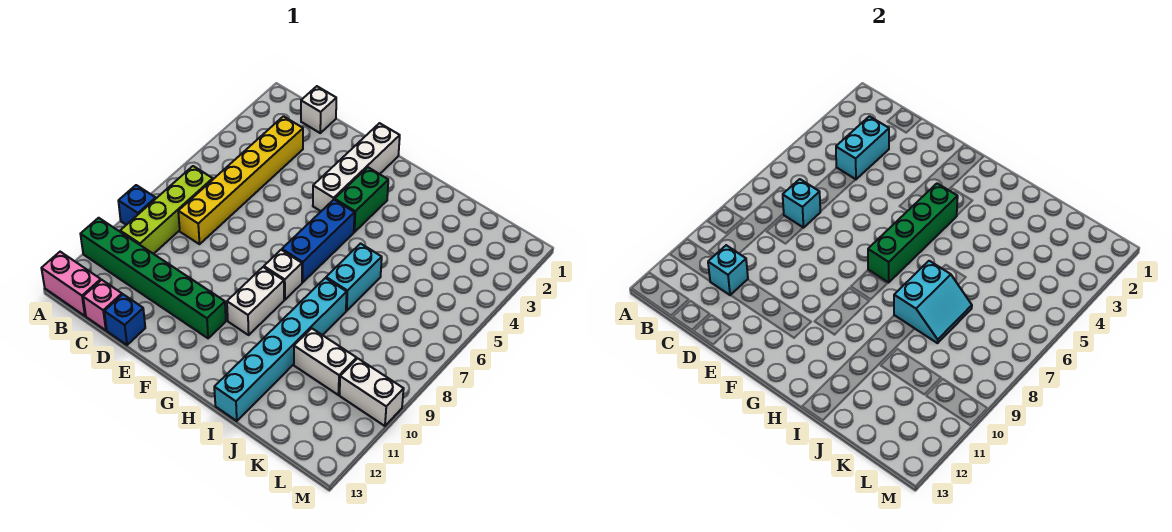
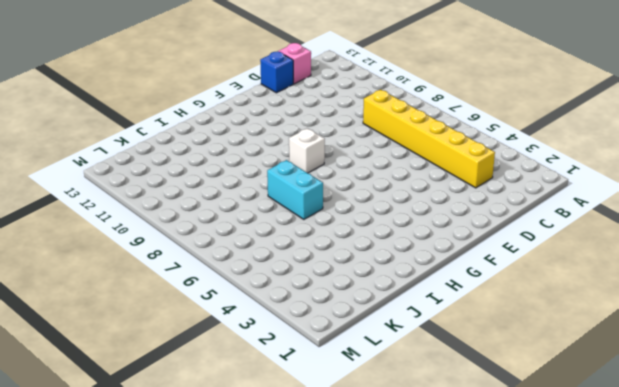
none -> blue brick A9 level 1
none -> green brick A11:F11 level 1
none -> pink brick A13:B13 level 1

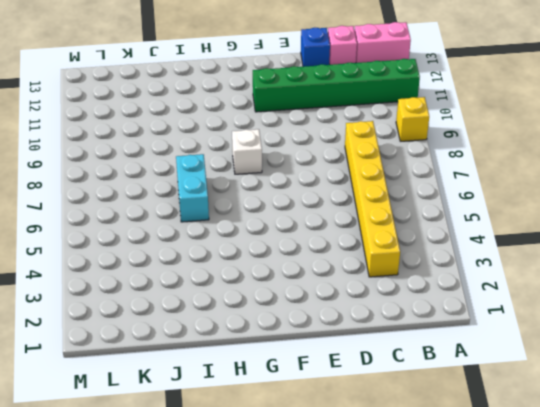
yellow brick A9 level 1 -> blue brick A9 level 1
none -> lime brick B7:B10 level 1
none -> white brick C1 level 1
none -> white brick F1:F4 level 1

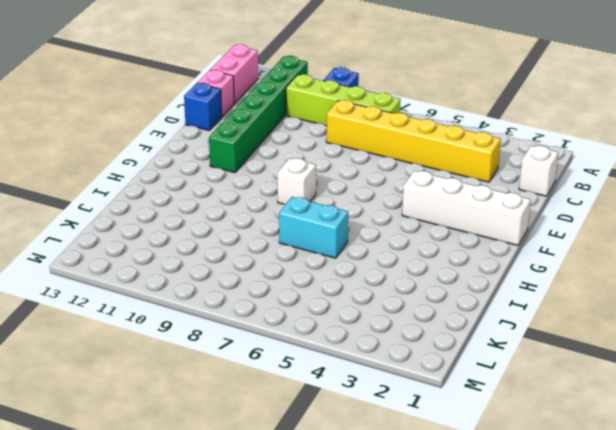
none -> green brick G3:G4 level 1
none -> blue brick G5:G7 level 1
none -> white brick G9:G10 level 1

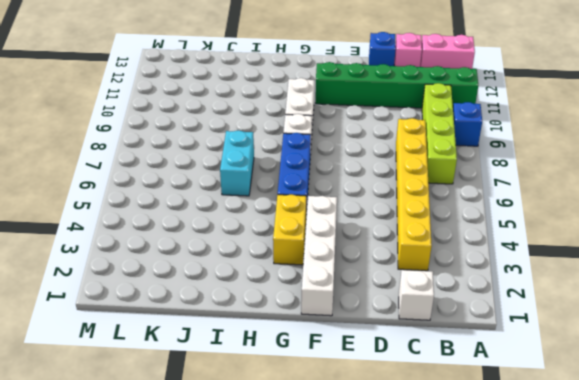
yellow brick G3:G4 level 1 -> green brick G3:G4 level 1
none -> cyan brick I8:I13 level 1
none -> white brick J10:K10 level 1
none -> white brick L10:M10 level 1

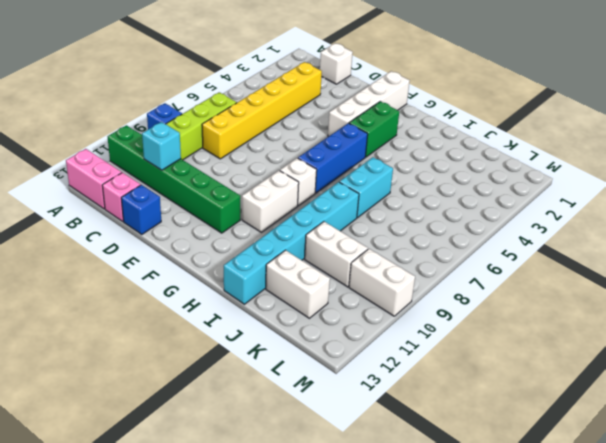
white brick J12:K12 level 1 -> none
none -> cyan brick C3:C4 level 2
none -> cyan brick C7 level 2
none -> green brick G4:G7 level 2

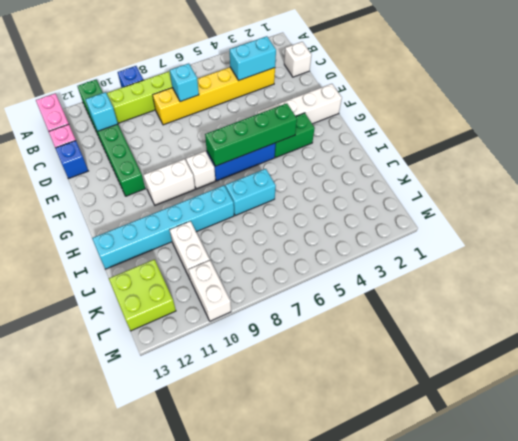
lime brick K12:L13 level 1 -> none
none -> cyan slope I7:J8 level 2 top I

